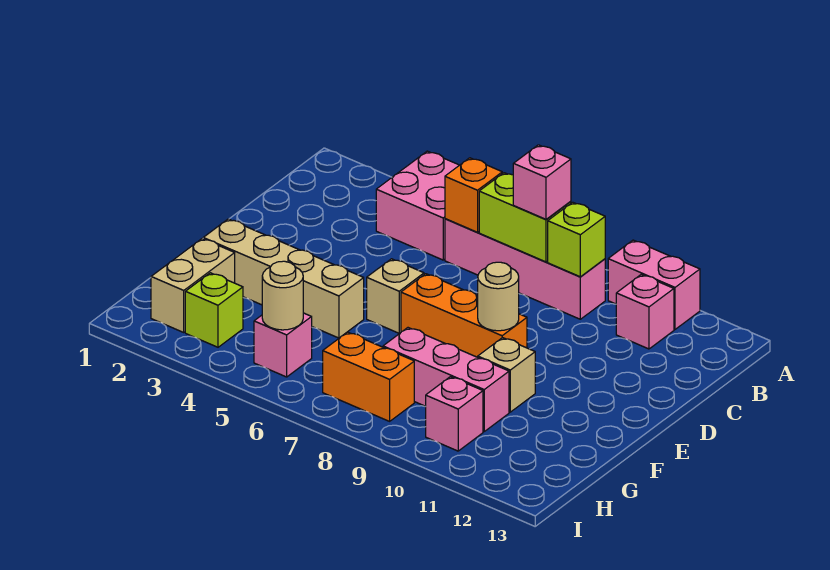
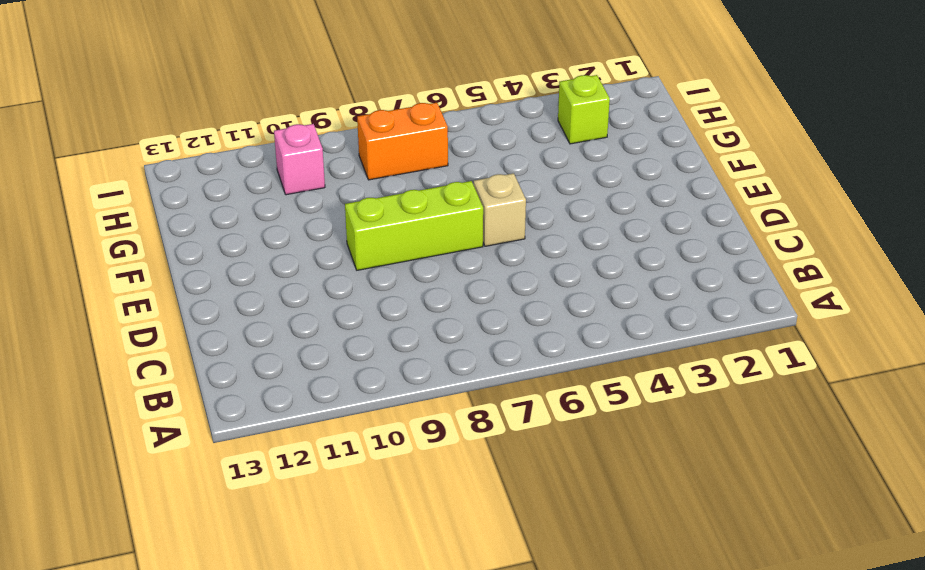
lime brick E7:E9 level 1 -> orange brick E7:E9 level 1
none -> pink brick A4:B5 level 1
none -> pink brick A10:A11 level 1
none -> pink brick B6:B9 level 1

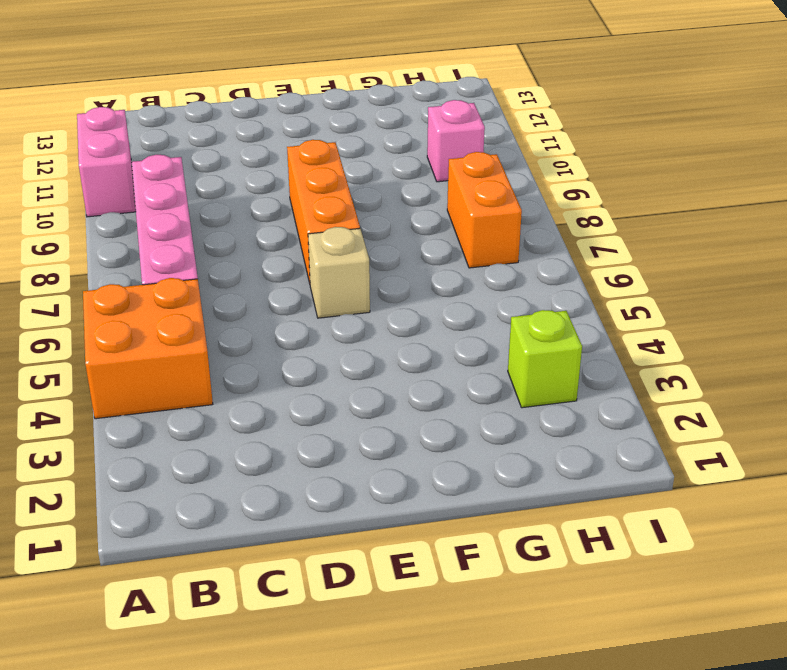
orange brick A4:B5 level 1 -> pink brick A4:B5 level 1
none -> pink brick B11 level 1
none -> tan brick F2:F5 level 1
none -> tan brick F10 level 1

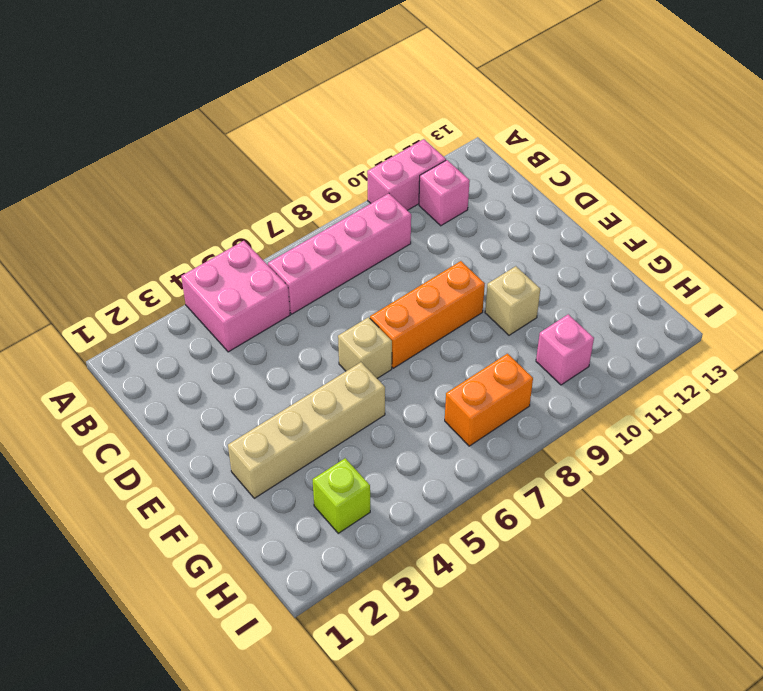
none -> tan brick G2:H2 level 1
none -> pink brick G8:G10 level 1
none -> pink brick H5 level 1

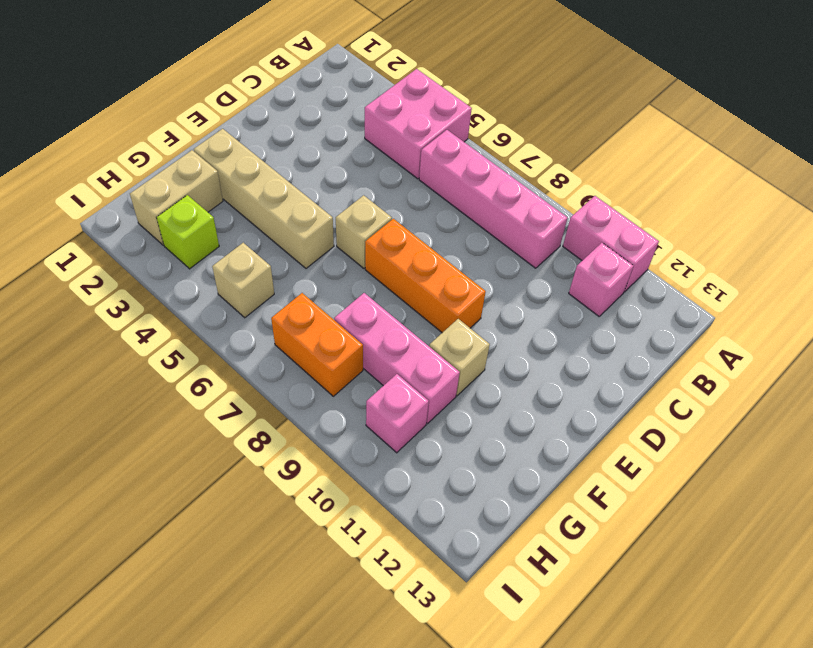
tan brick H5 level 1 -> pink brick H5 level 1
none -> orange brick B6 level 2
none -> lime brick B7:B8 level 2
none -> lime brick B9 level 2

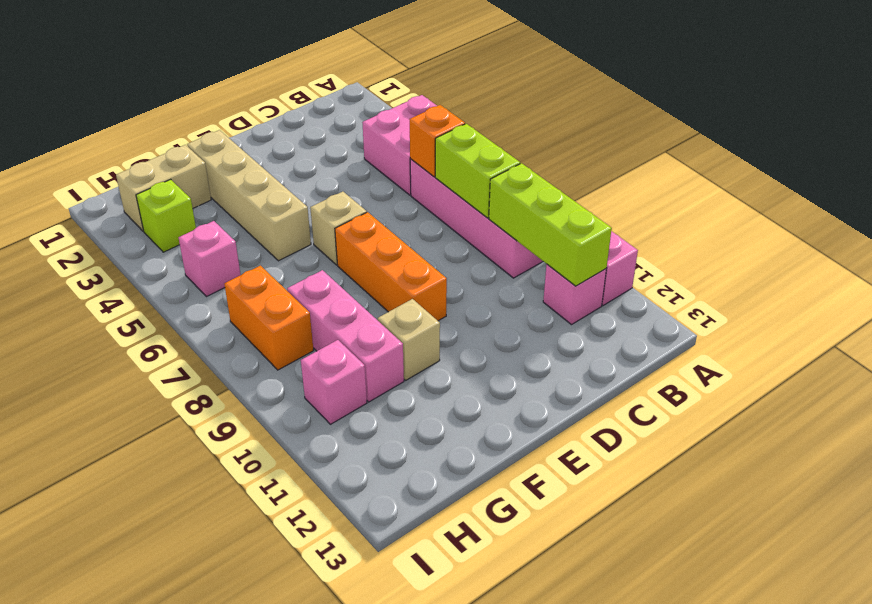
lime brick B9:B11 level 2 -> lime brick B9 level 2
none -> tan round brick E9 level 2
none -> tan round brick H5 level 2
none -> pink brick B8 level 3

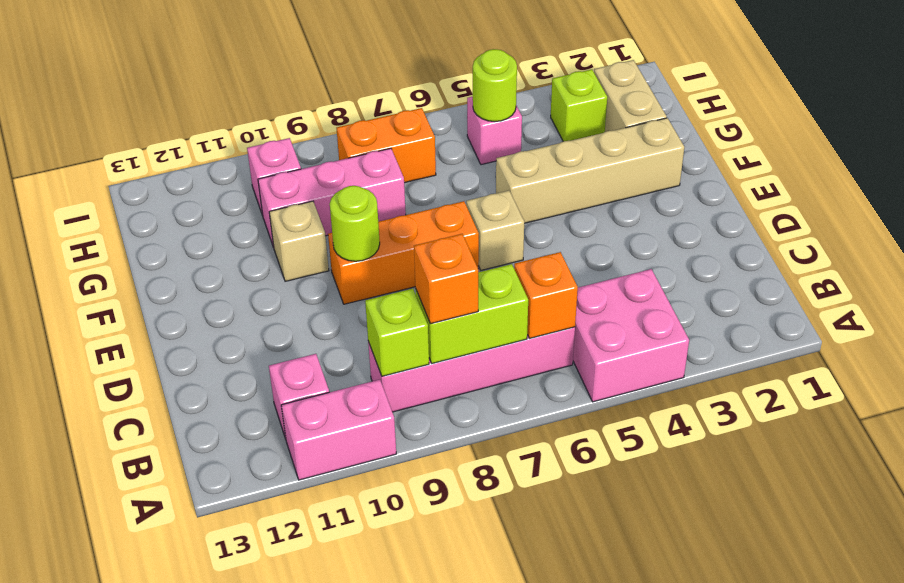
orange brick B8 level 3 -> pink brick B8 level 3
lime round brick E9 level 2 -> tan round brick E9 level 2
lime round brick H5 level 2 -> tan round brick H5 level 2

